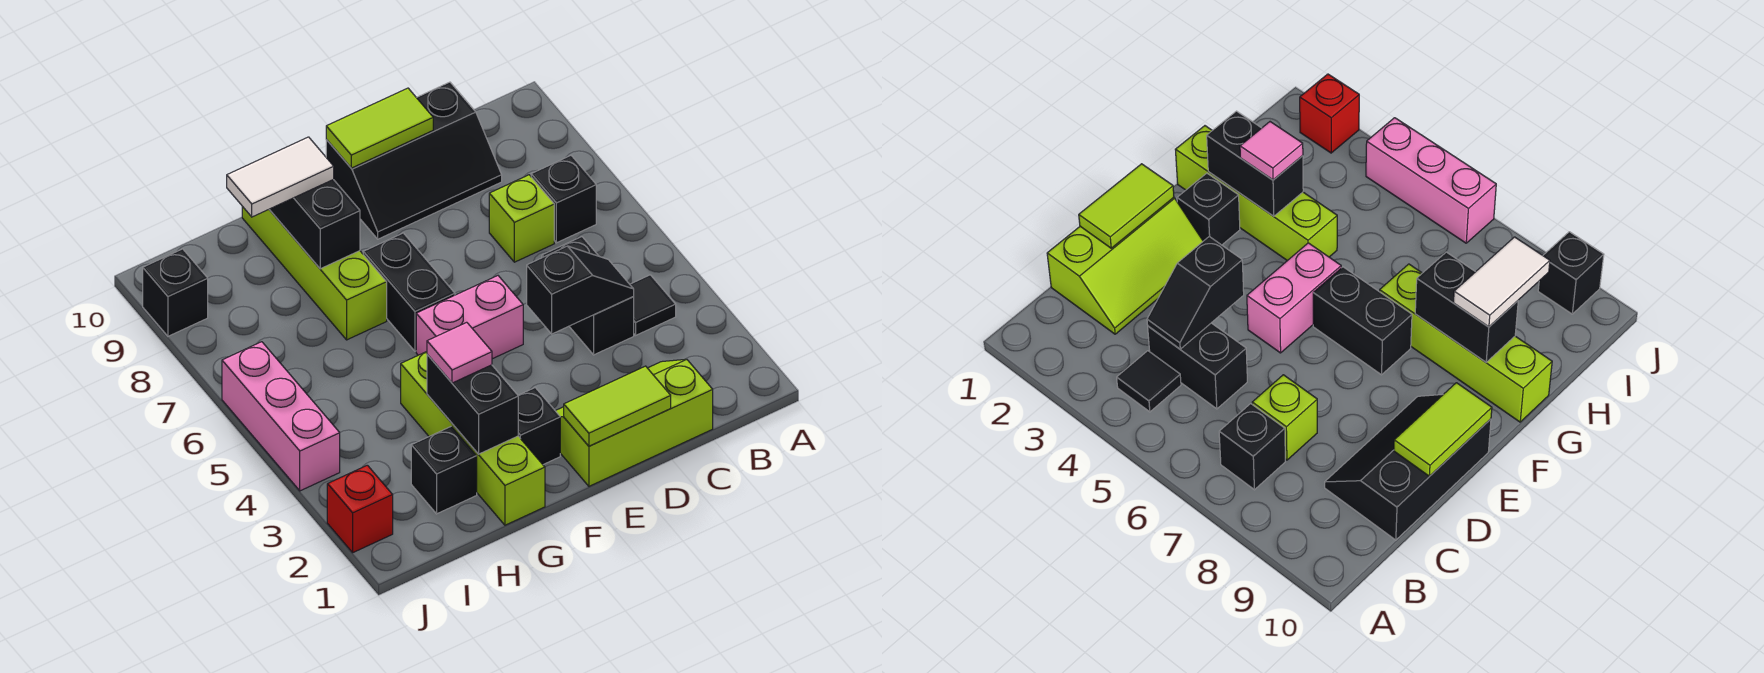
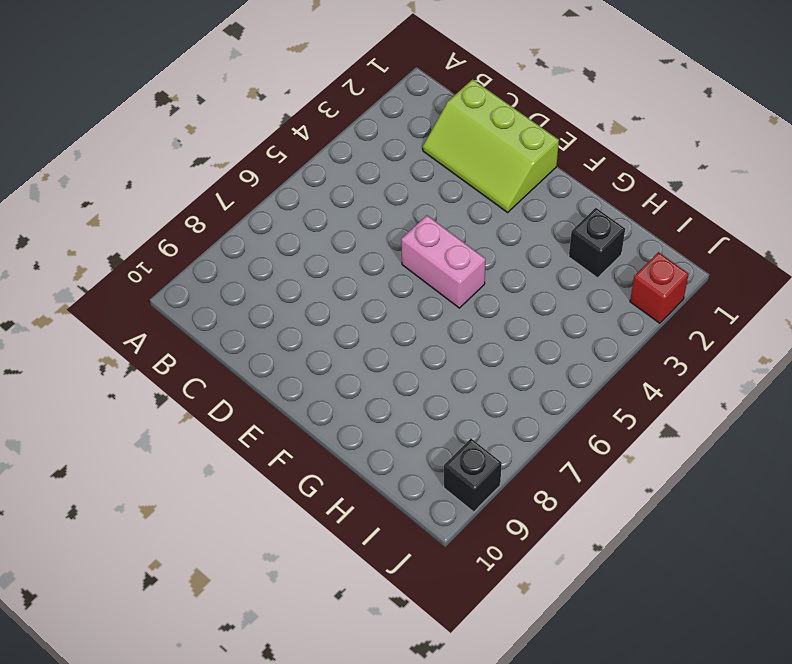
none -> black tile B4 level 1
none -> black brick B7 level 1
none -> black brick C4:C5 level 1

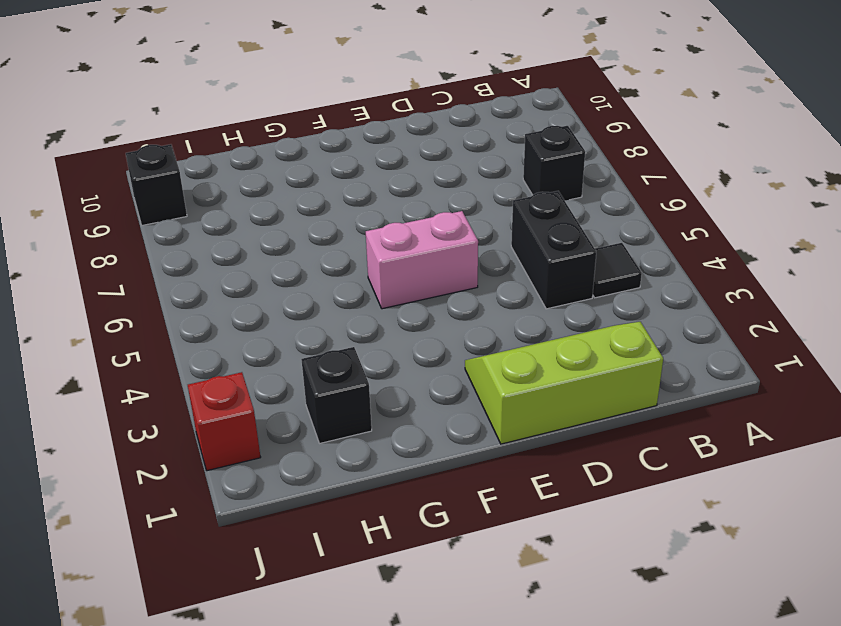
none -> lime brick C7 level 1
none -> black slope C9:E10 level 1 top 10
none -> black brick F2 level 1

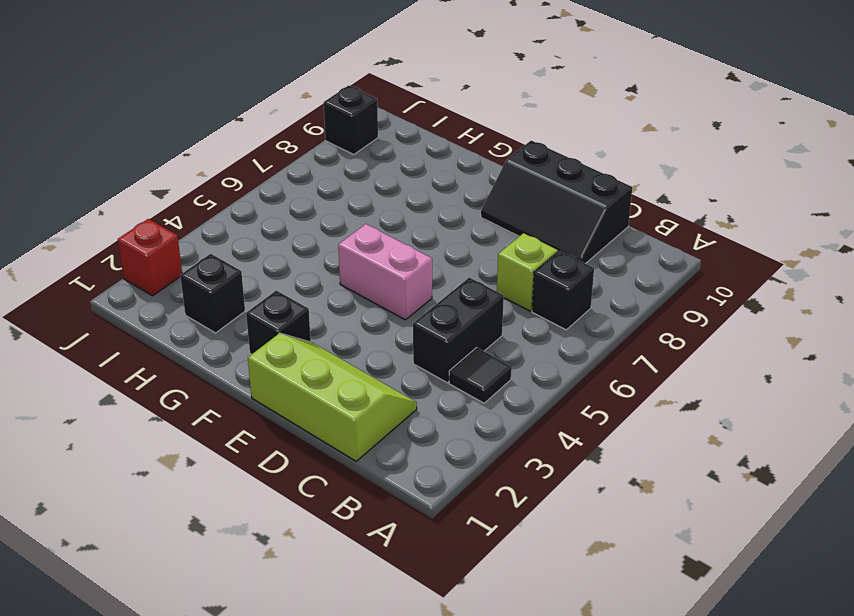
none -> black brick F6:F7 level 1
none -> lime brick G1:G4 level 1
none -> lime brick G7:G10 level 1

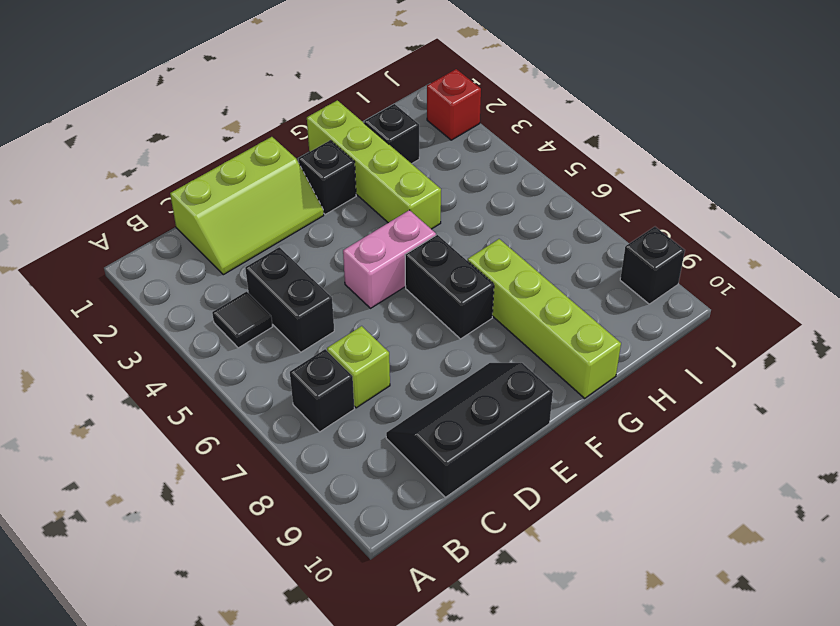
none -> pink brick J4:J6 level 1
none -> black slope C4:D4 level 2 top D
none -> lime tile D1:E1 level 2

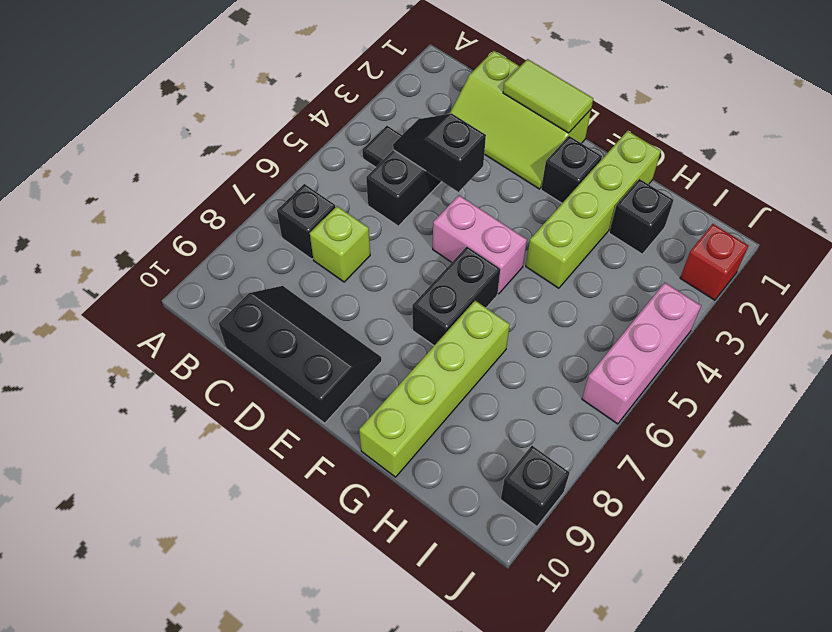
none -> lime tile D10:E10 level 2
none -> black brick G2:G3 level 2
none -> black brick G8:G9 level 2

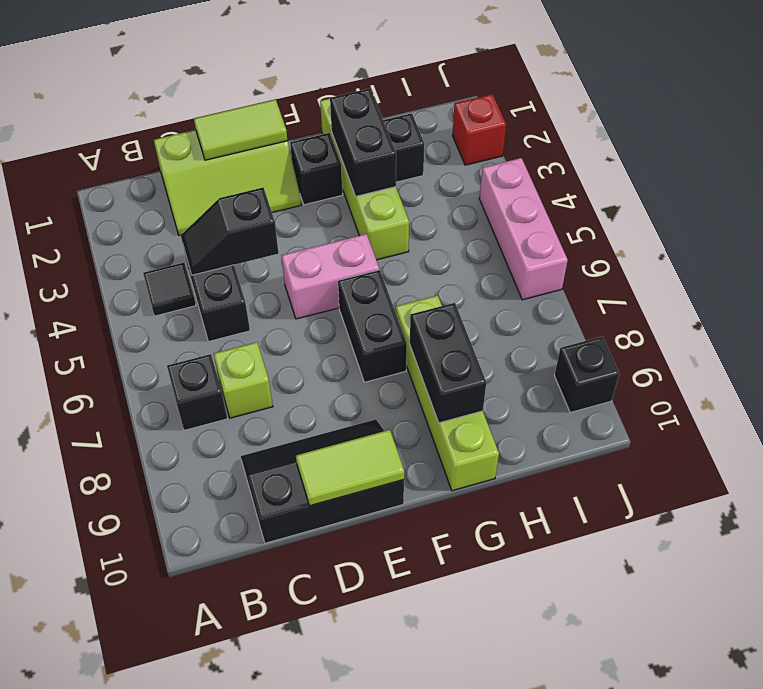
none -> pink tile G3 level 3
none -> white tile G9:H9 level 3

